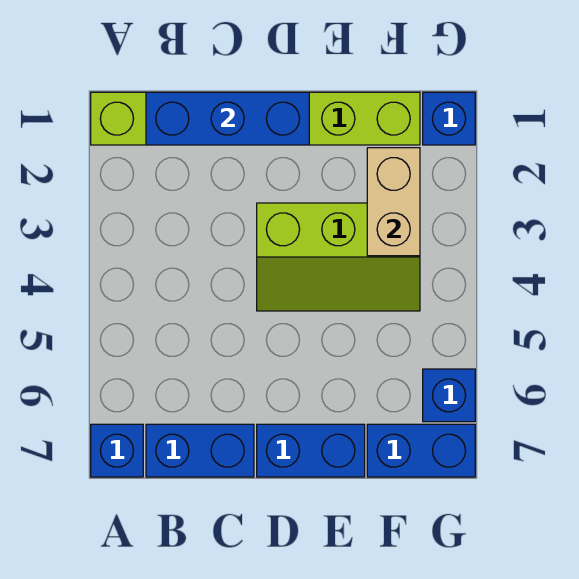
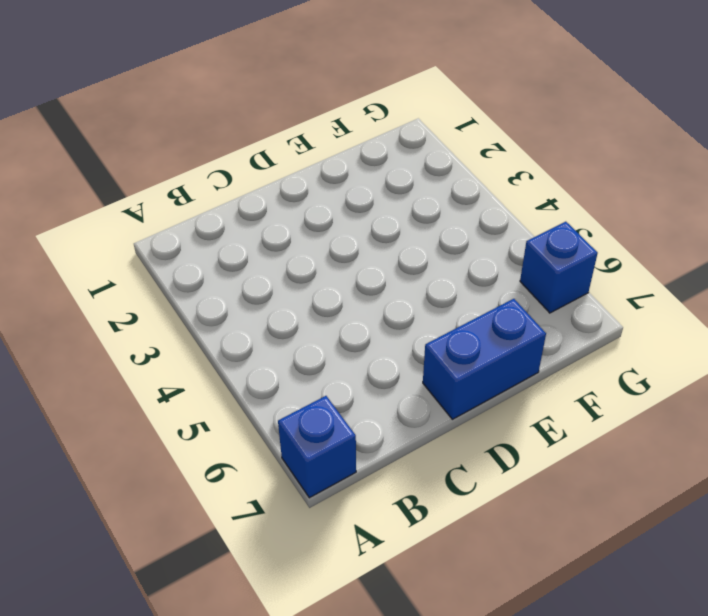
none -> lime brick A1:F1 level 1
none -> blue brick B7:C7 level 1

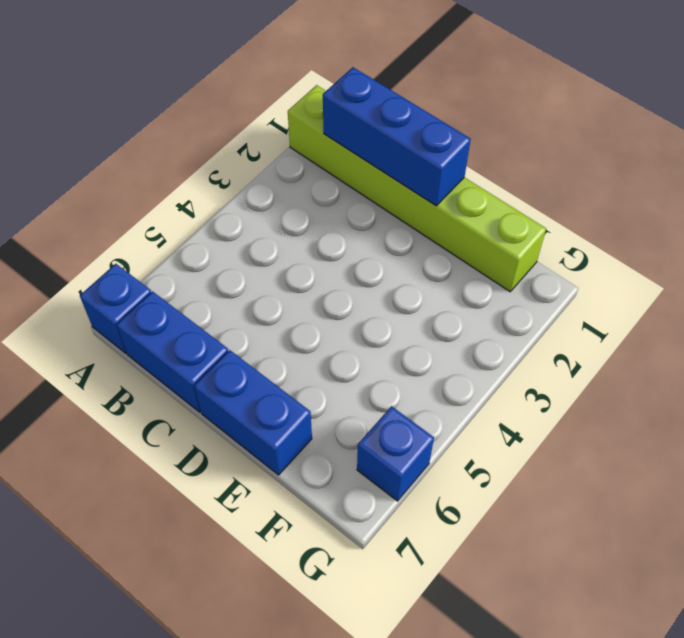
none -> lime slope D3:F4 level 1 top 3
none -> blue brick F7:G7 level 1

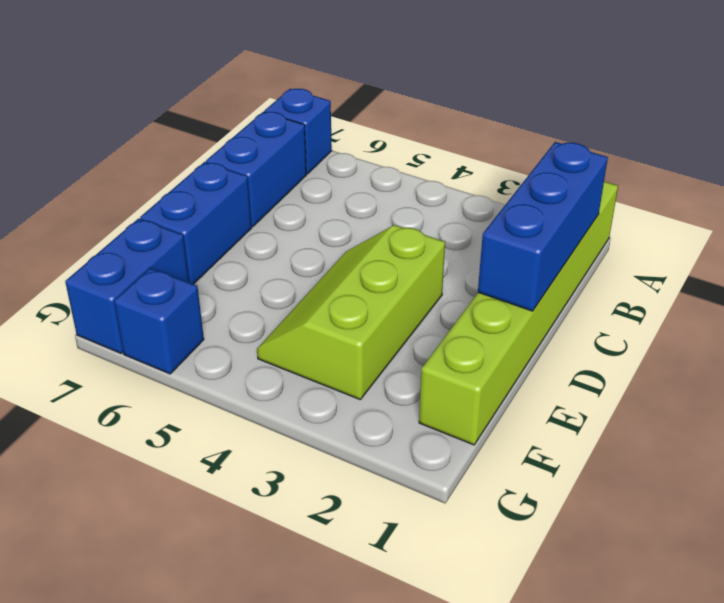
none -> blue brick G1 level 1
none -> tan brick F2:F3 level 2

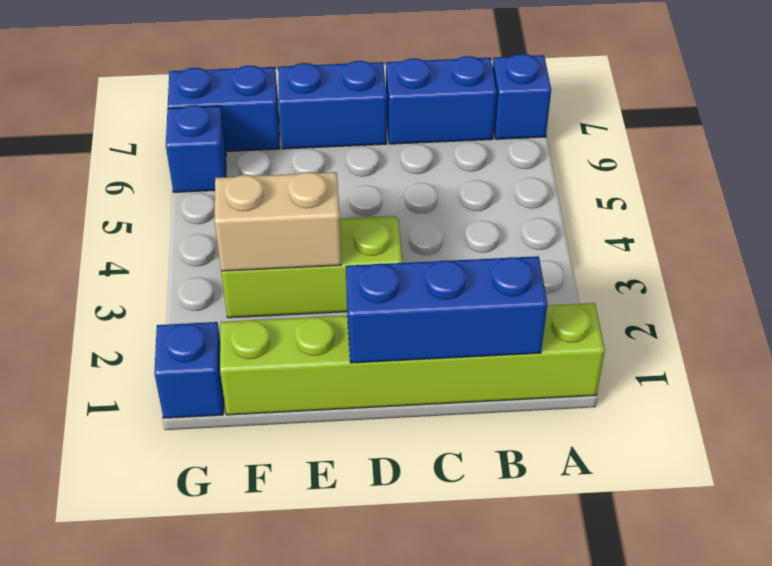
tan brick E3:F3 level 2 -> tan brick F2:F3 level 2

